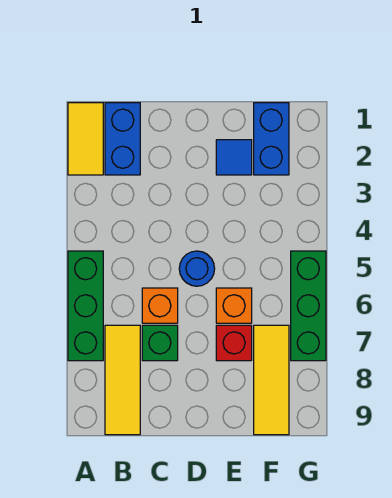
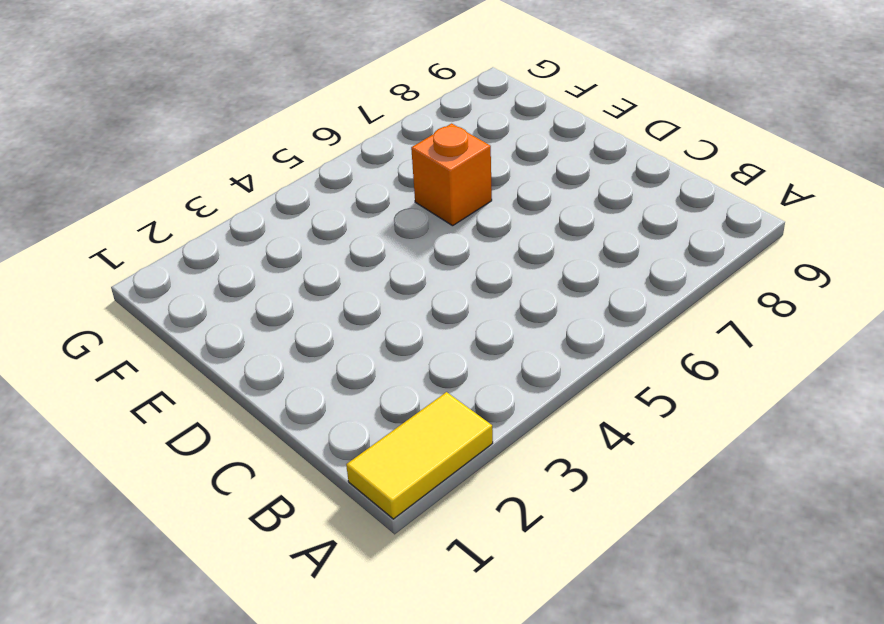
none -> green brick A5:A7 level 1
none -> blue brick B1:B2 level 1
none -> yellow tile B7:B9 level 1

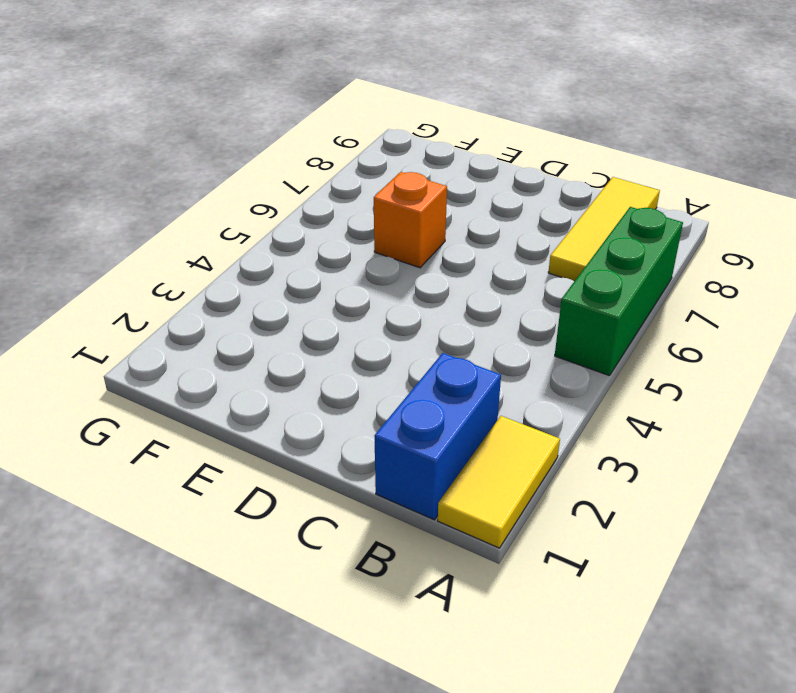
none -> orange brick C6 level 1
none -> green brick C7 level 1
none -> blue round brick D5 level 1

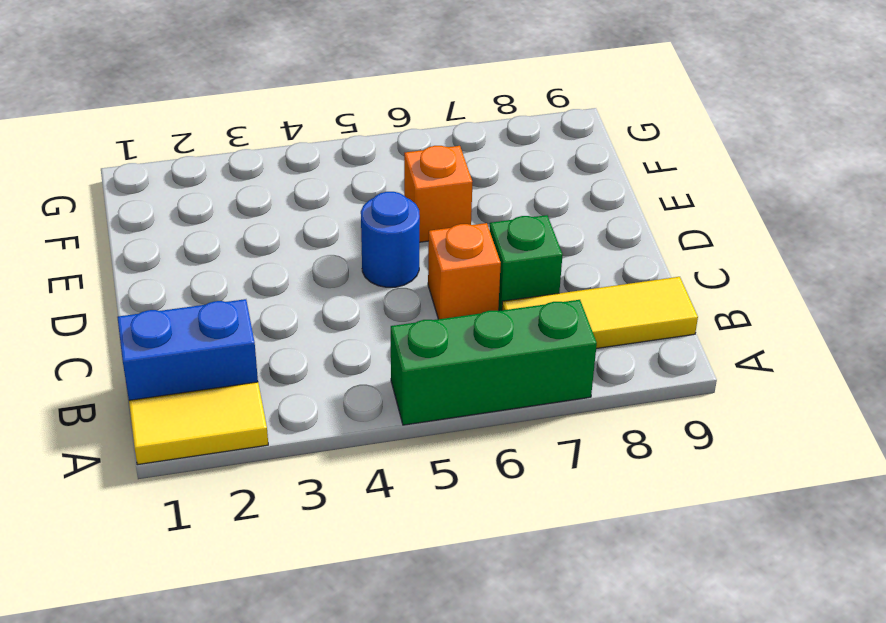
none -> blue tile E2 level 1
none -> red brick E7 level 1
none -> blue brick F1:F2 level 1

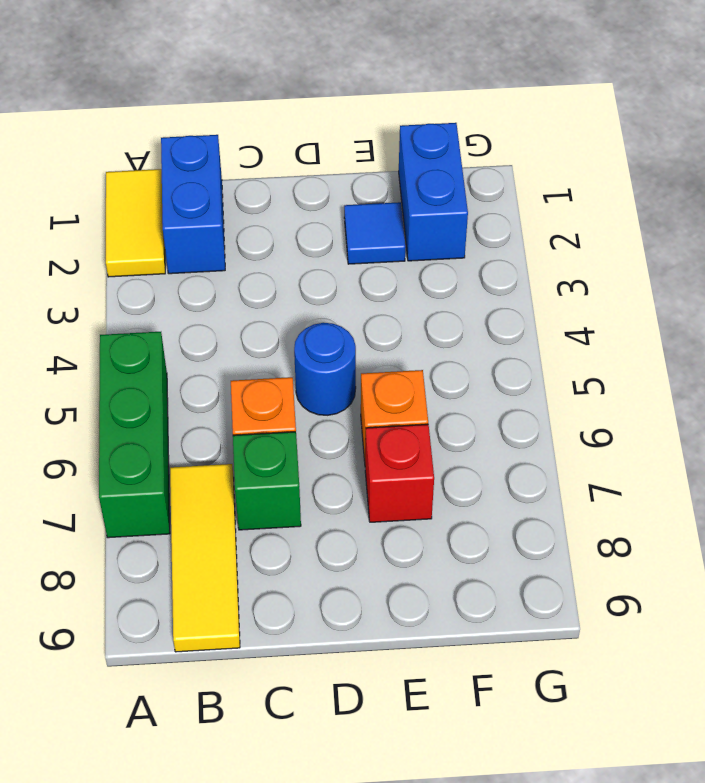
none -> yellow tile F7:F9 level 1
none -> green brick G5:G7 level 1

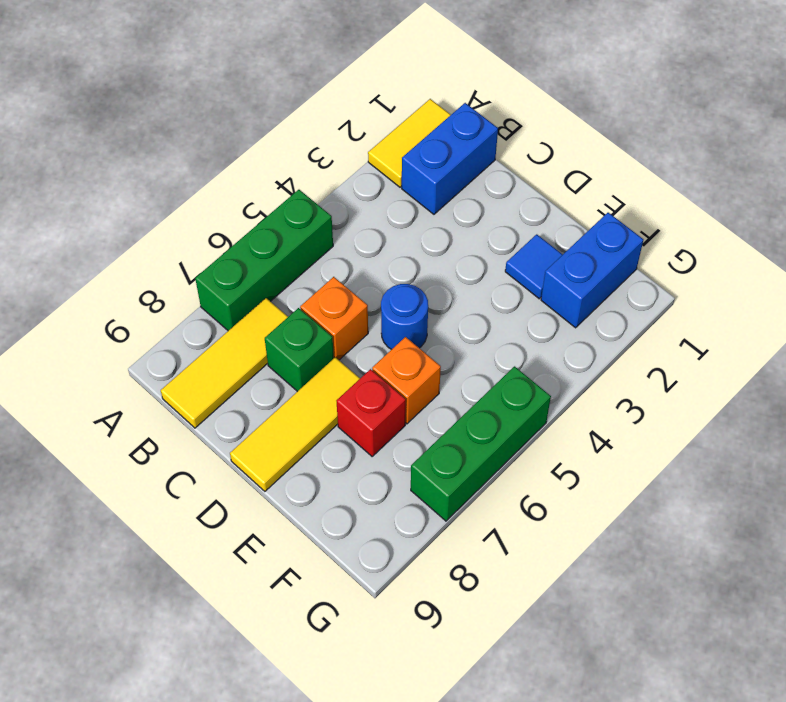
yellow tile D7:D9 level 1 -> yellow tile F7:F9 level 1

